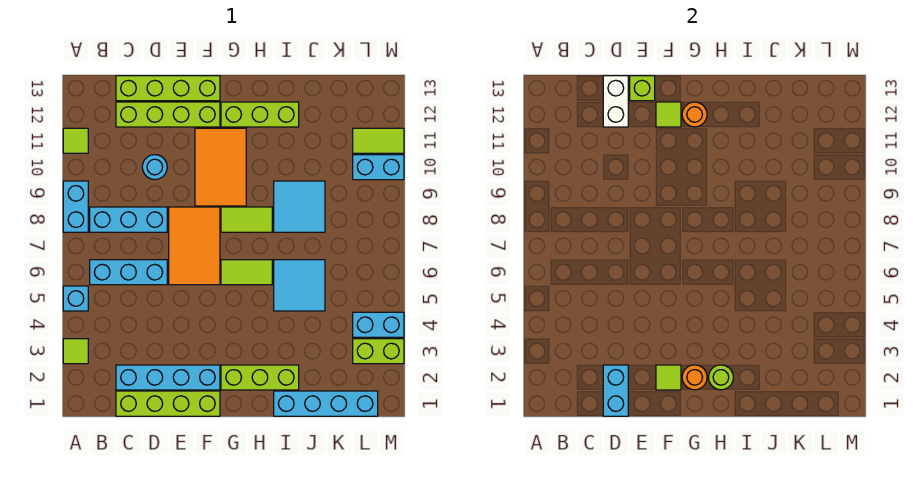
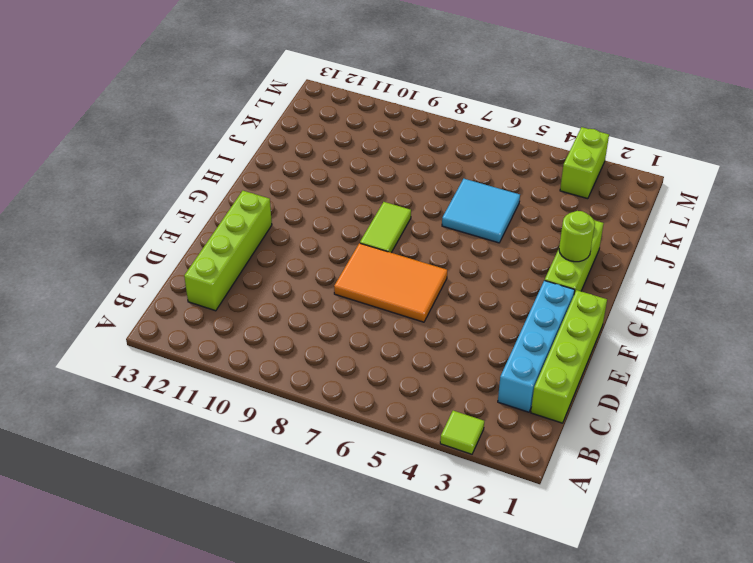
none -> cyan brick A5 level 1
none -> cyan brick A8:A9 level 1
none -> lime tile A11 level 1
none -> cyan brick B6:D6 level 1

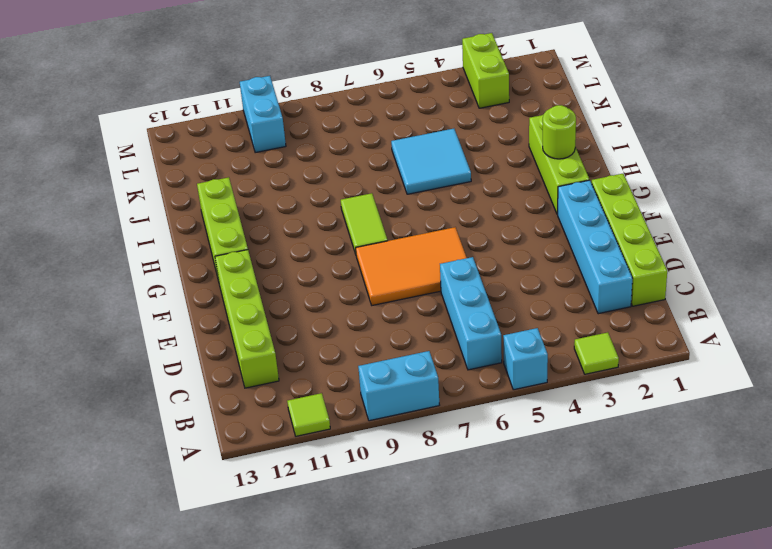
none -> cyan brick B8:D8 level 1
none -> lime brick C13:F13 level 1
none -> cyan round brick D10 level 1
none -> orange tile F9:G11 level 1

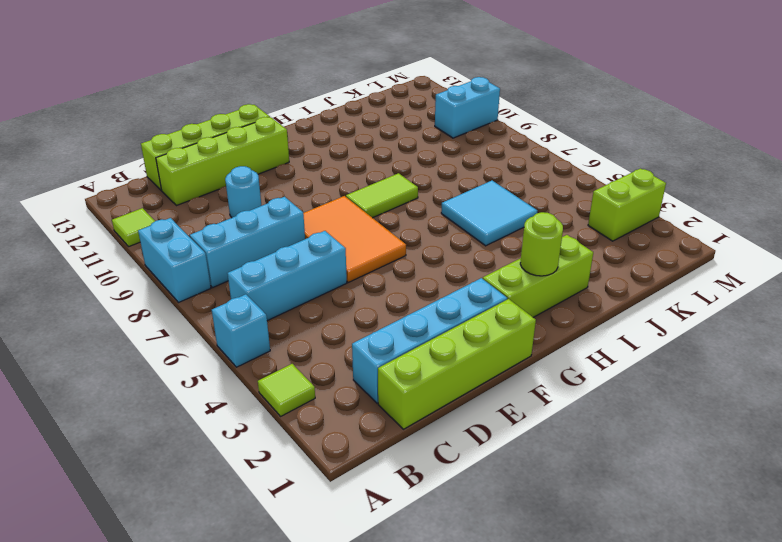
none -> orange tile F9:G11 level 1
none -> lime tile G6:H6 level 1
none -> lime brick G12:I12 level 1
none -> cyan brick I1:L1 level 1

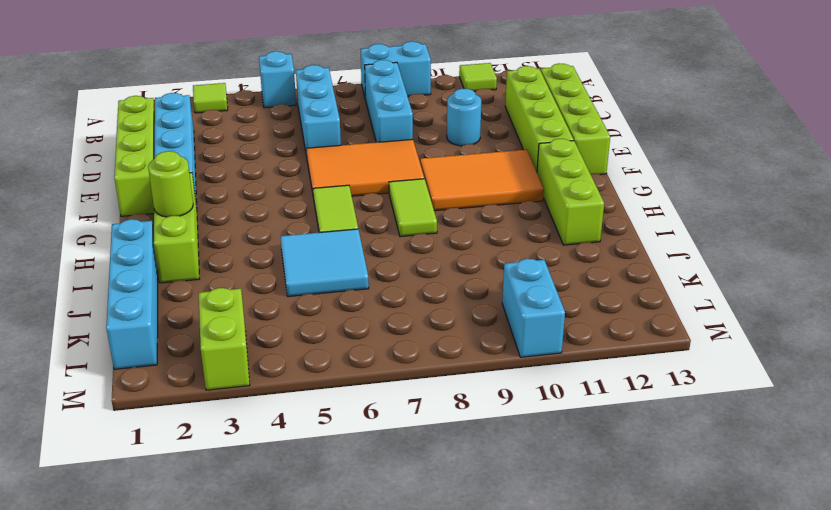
none -> cyan tile I8:J9 level 1
none -> cyan brick L4:M4 level 1
none -> lime tile L11:M11 level 1
none -> cyan brick D1:D2 level 2

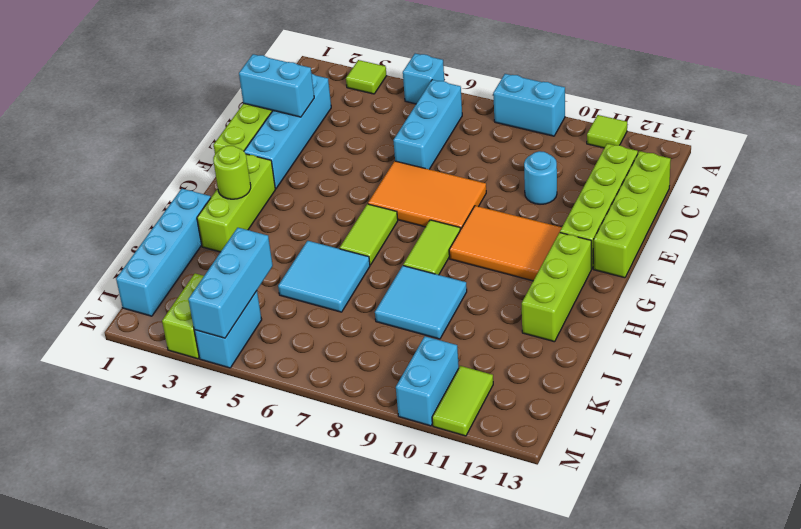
cyan brick K4:M4 level 2 -> cyan brick B8:D8 level 1
none -> white brick D12:D13 level 2
none -> lime brick E13 level 2
none -> lime tile F2 level 2
none -> lime tile F12 level 2

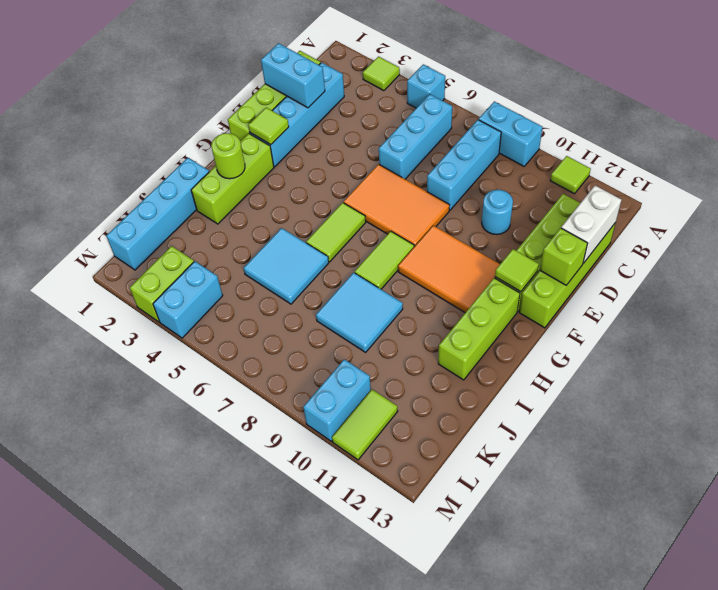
white brick C13:D13 level 2 -> white brick D12:D13 level 2
none -> orange round brick G2 level 2
none -> orange round brick G12 level 2

